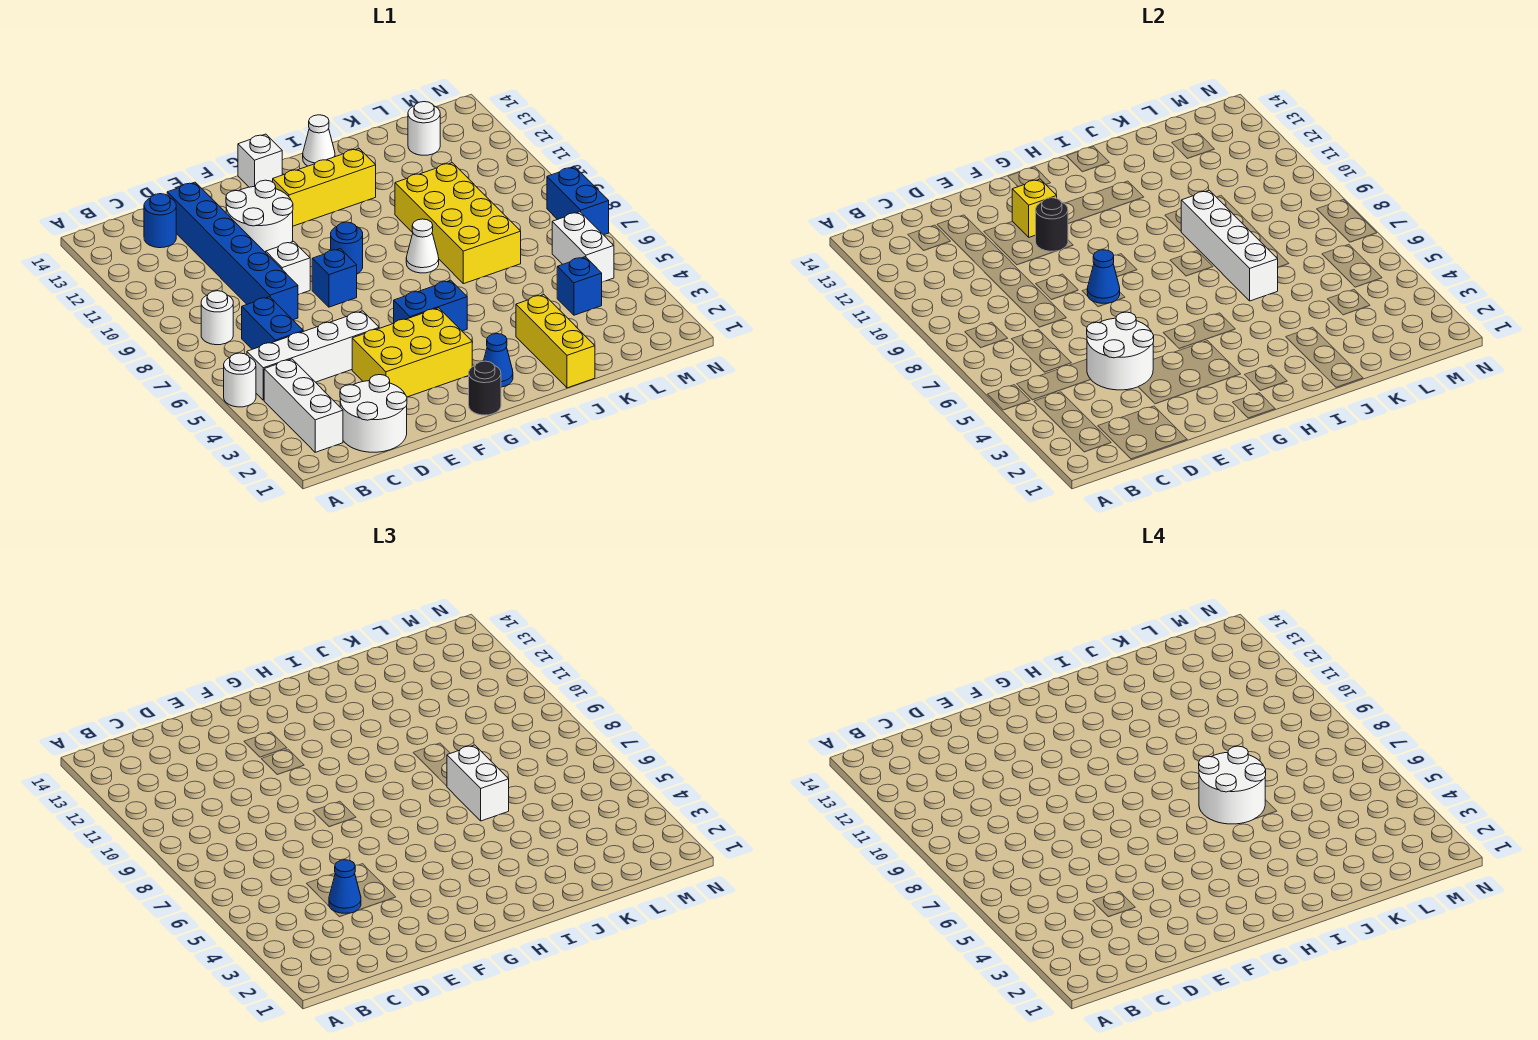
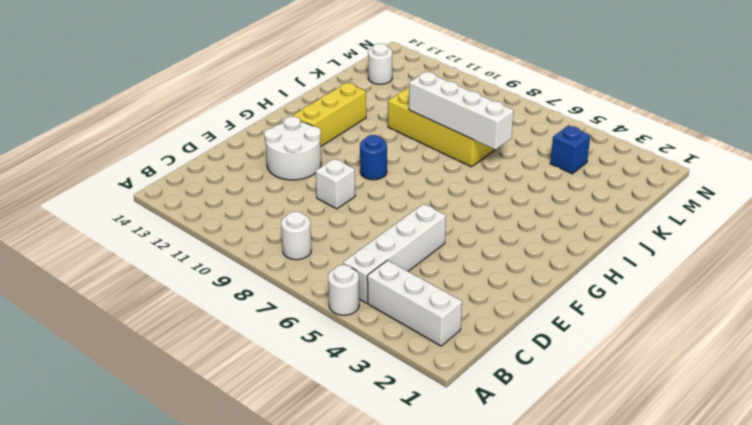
none -> white round brick C1:D2 level 1
none -> blue brick C6:C7 level 1
none -> blue round brick C13 level 1
none -> blue brick D8:D13 level 1

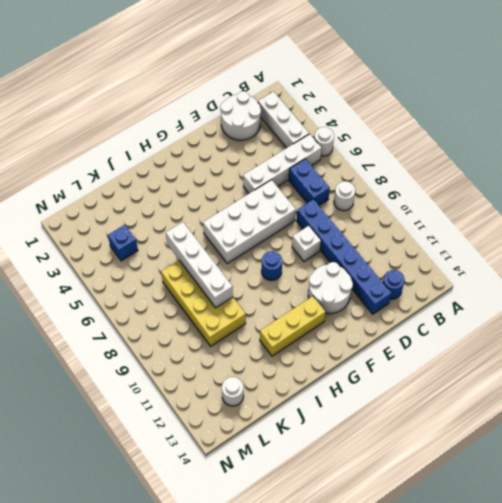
white brick E6:H7 level 1 -> none
none -> yellow brick E3:G4 level 1
none -> blue brick F8 level 1
none -> black round brick G1 level 1
none -> blue brick G5:H5 level 1

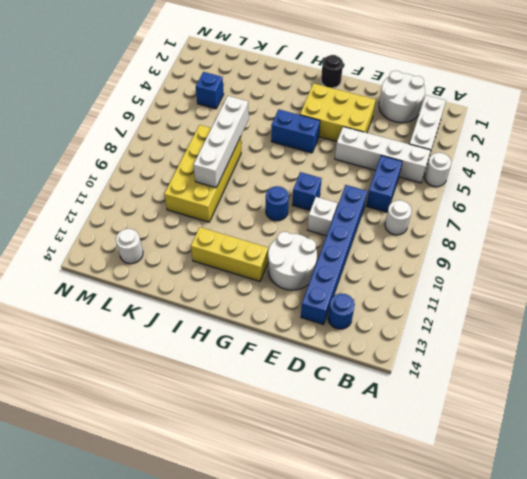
none -> white brick G14 level 1
none -> blue cone H2 level 1
none -> white cone I8 level 1
none -> white cone I14 level 1

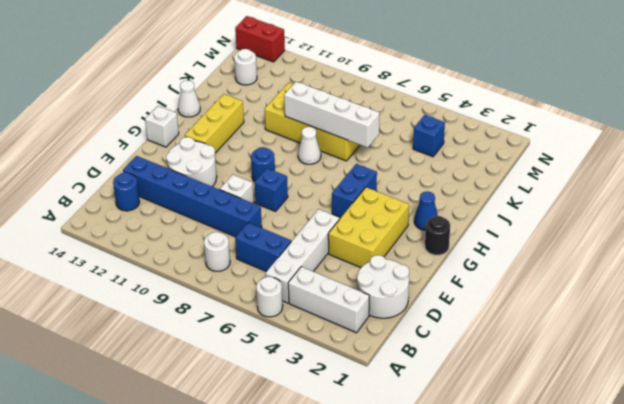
red brick N13:N14 level 1 -> none
none -> yellow brick J1:J3 level 1
none -> white brick M5:M6 level 1
none -> blue brick N7:N8 level 1
none -> white round brick D4:E5 level 2

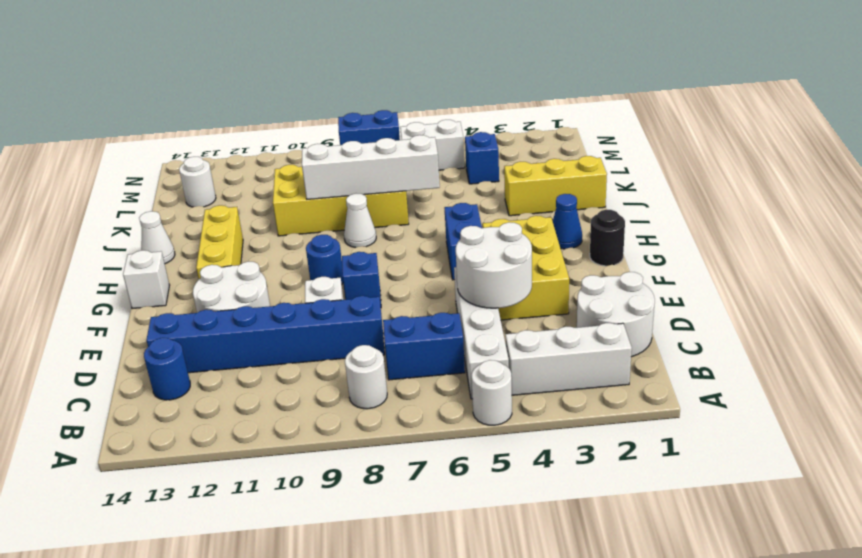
none -> blue cone F8 level 2
none -> black round brick F11 level 2
none -> yellow brick F12 level 2
none -> blue cone D4 level 3

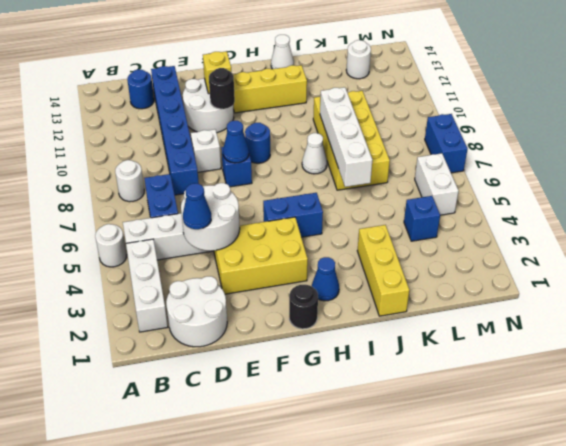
none -> white brick G14 level 1
none -> white brick J6:J7 level 3
none -> white round brick I6:J7 level 4

